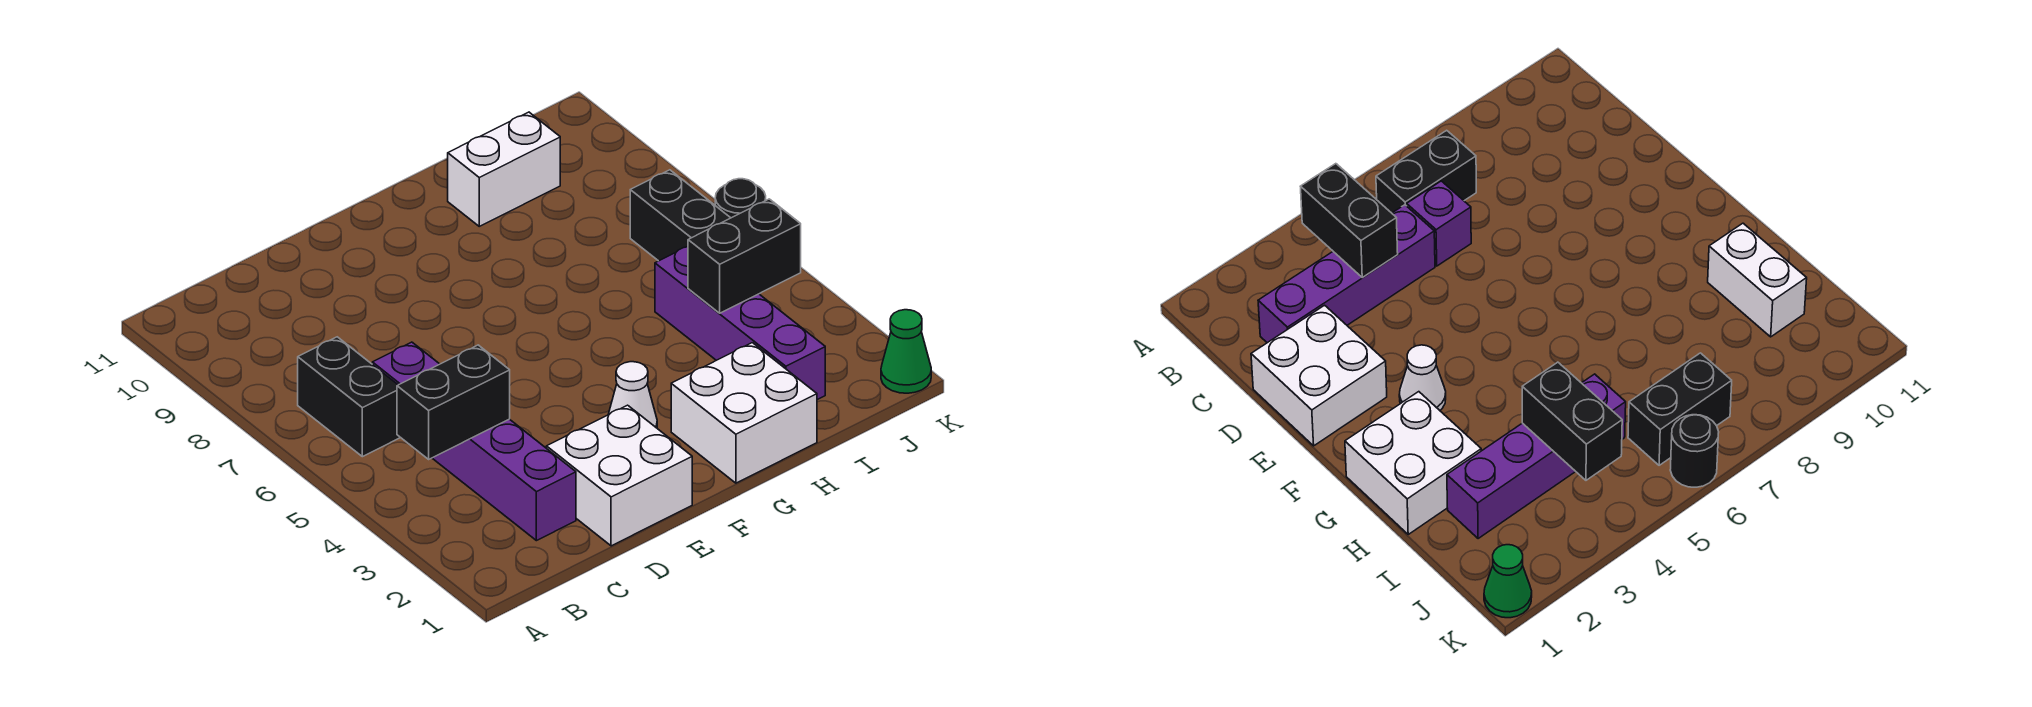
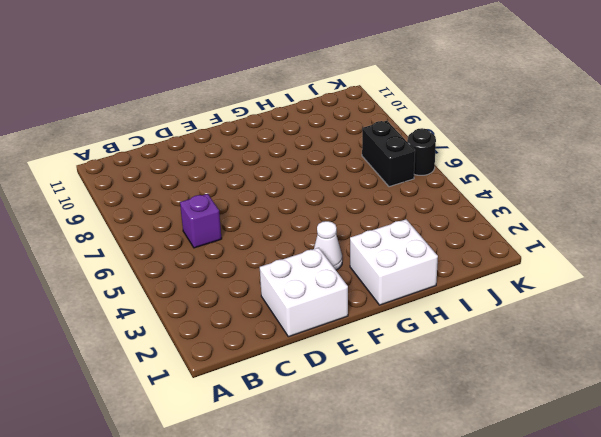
none -> black brick B6:B7 level 1
none -> purple brick C2:C5 level 1
none -> white brick H10:I10 level 1

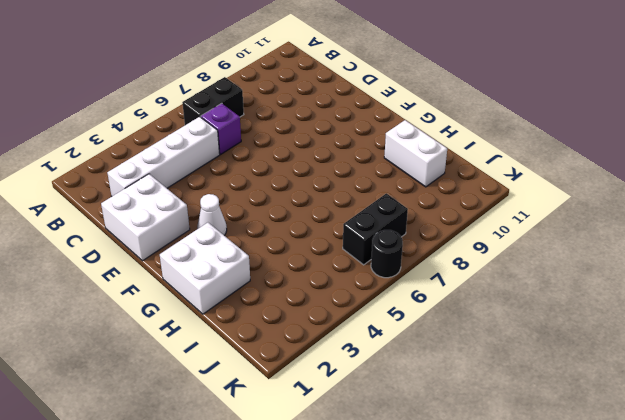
white brick C2:C5 level 1 -> purple brick C2:C5 level 1
none -> purple brick I2:I5 level 1
none -> green cone K1 level 1
none -> black brick B4:C4 level 2

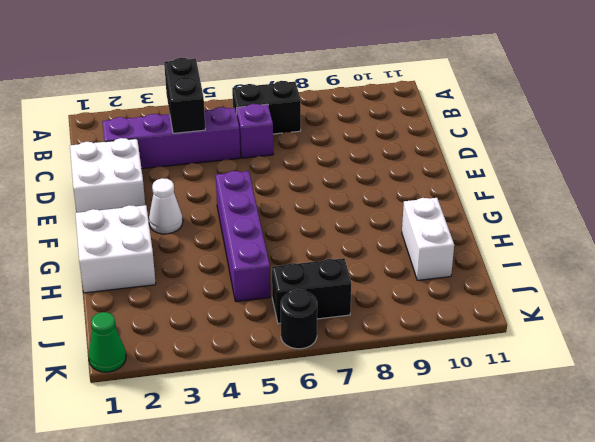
purple brick F5:I5 level 1 -> purple brick I2:I5 level 1
none -> black brick I4:J4 level 2

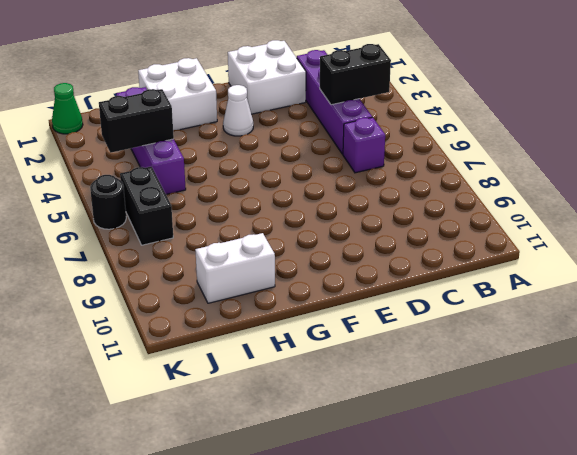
none -> black brick B6:B7 level 1

